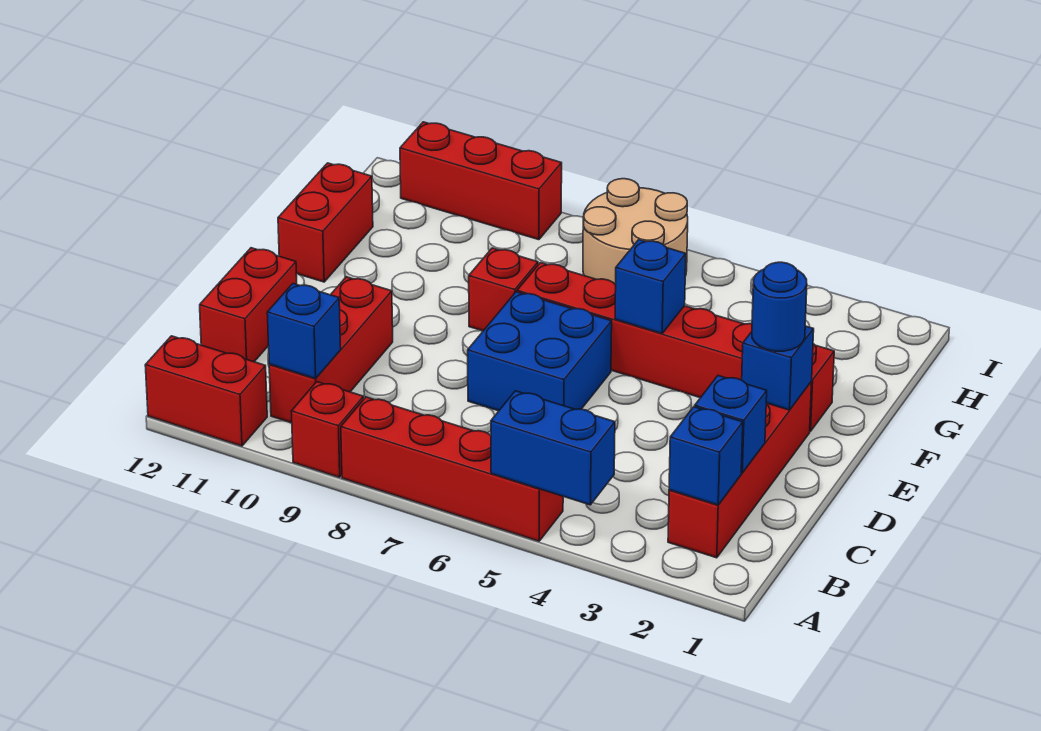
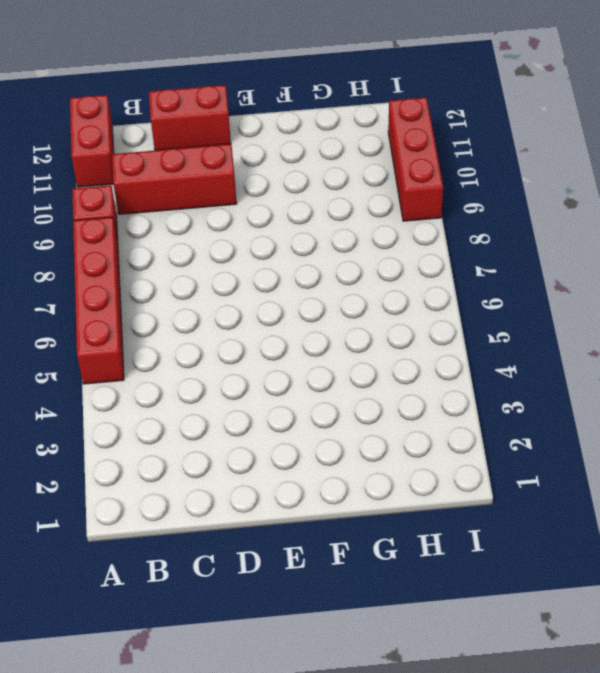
none -> red brick B2:E2 level 1
none -> blue brick D6:E7 level 1
none -> red brick F2:F7 level 1

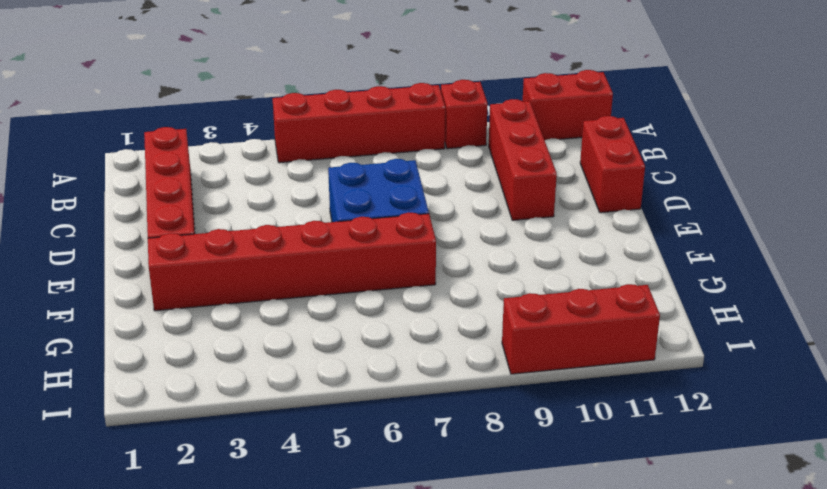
none -> red brick F8 level 1
none -> red brick F12:G12 level 1
none -> tan round brick H6:I7 level 1

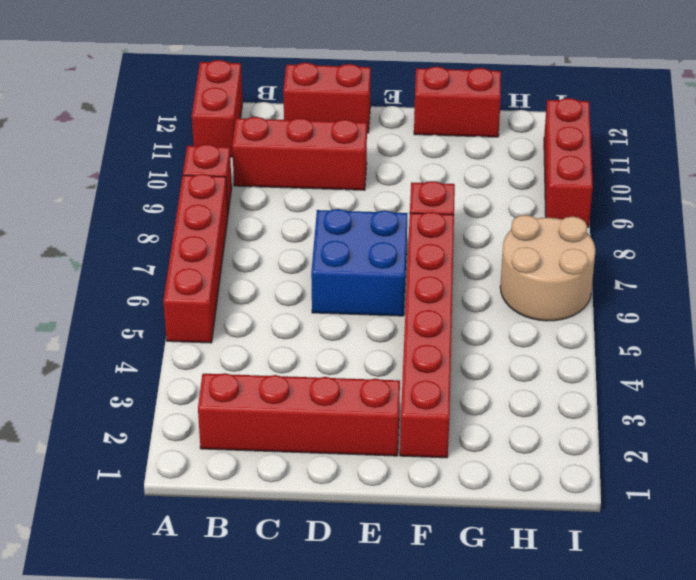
none -> blue brick A4:A5 level 2
none -> blue brick B2 level 2
none -> blue brick B10 level 2

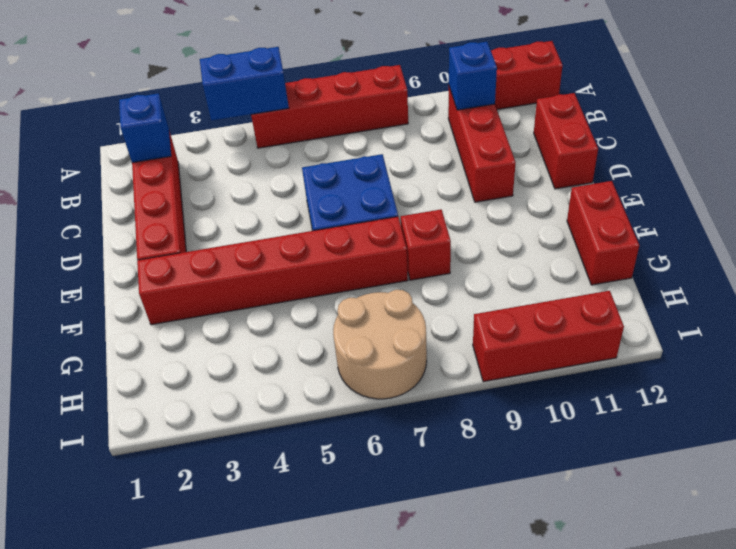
none -> red brick A9 level 1
none -> blue brick C2 level 2
none -> blue brick E2 level 2

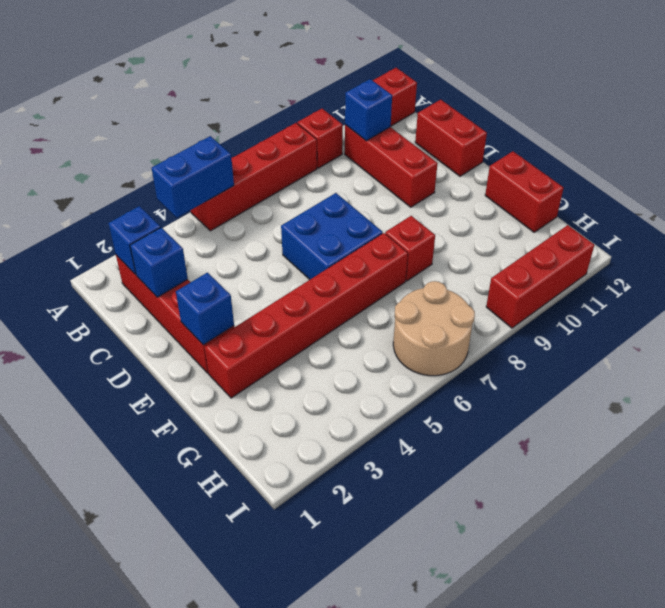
none -> blue brick F5 level 2
none -> blue round brick E2 level 3

